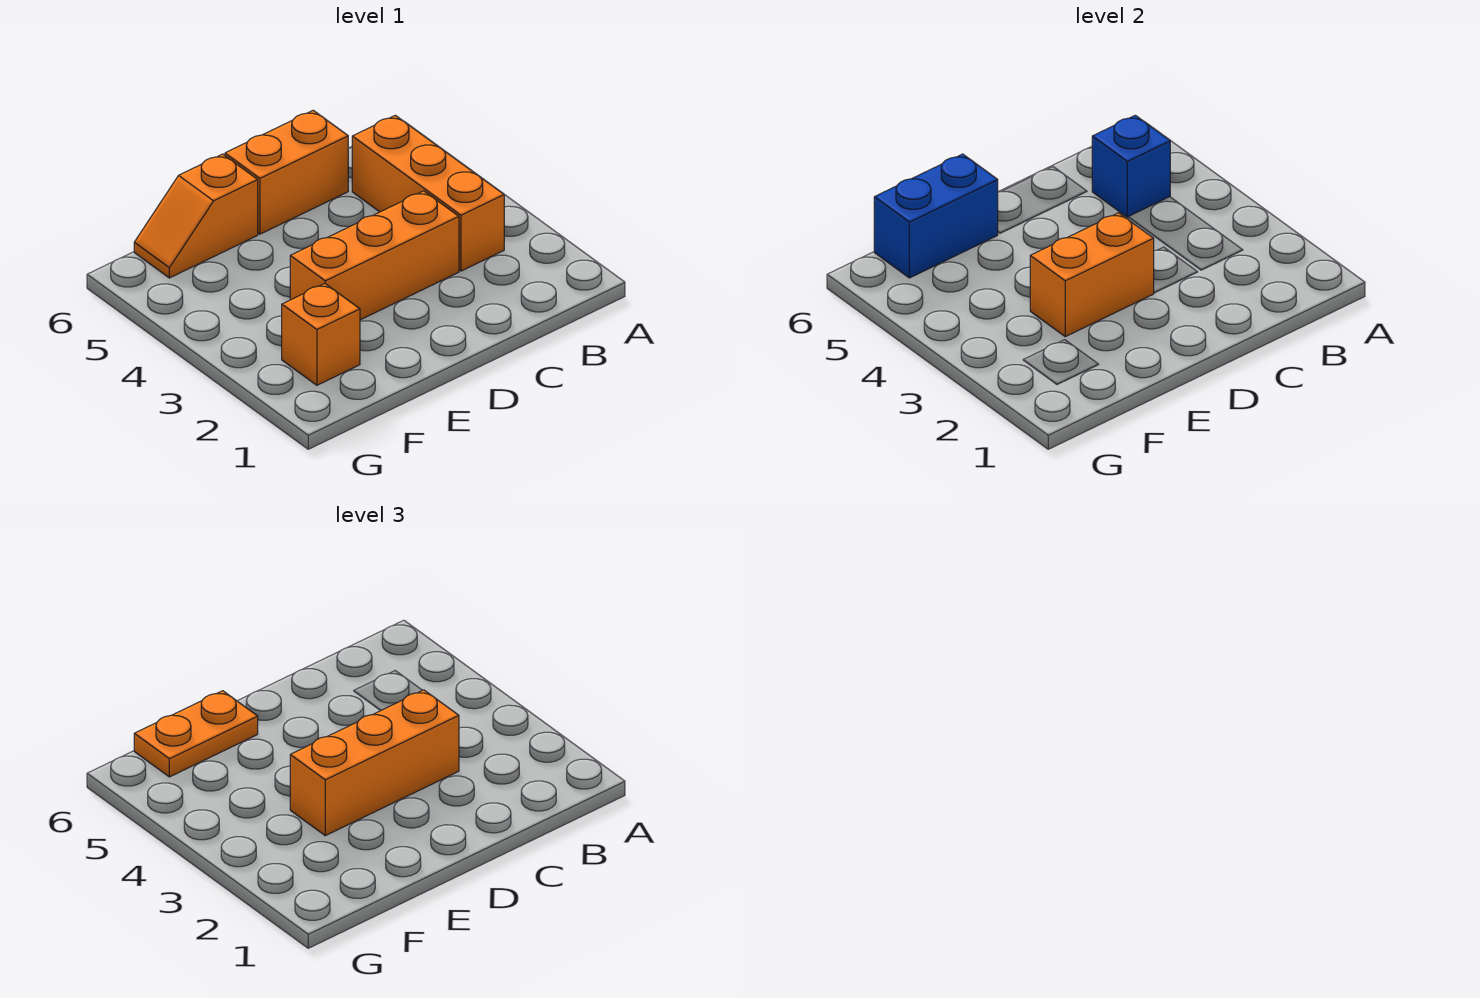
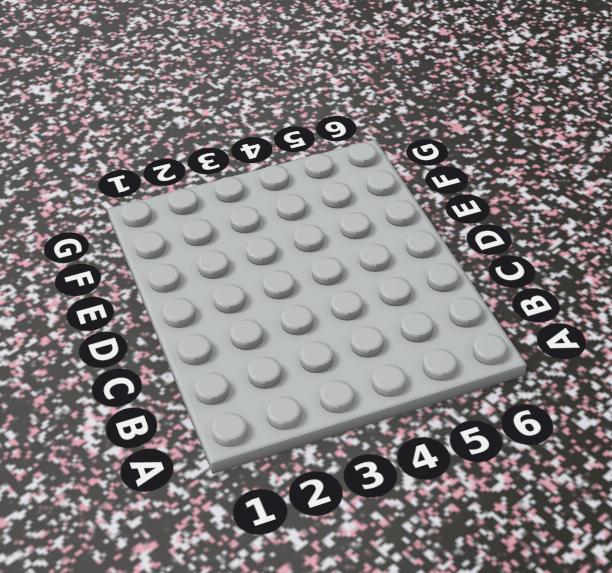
none -> orange brick B3:B5 level 1
none -> orange brick C3:E3 level 1

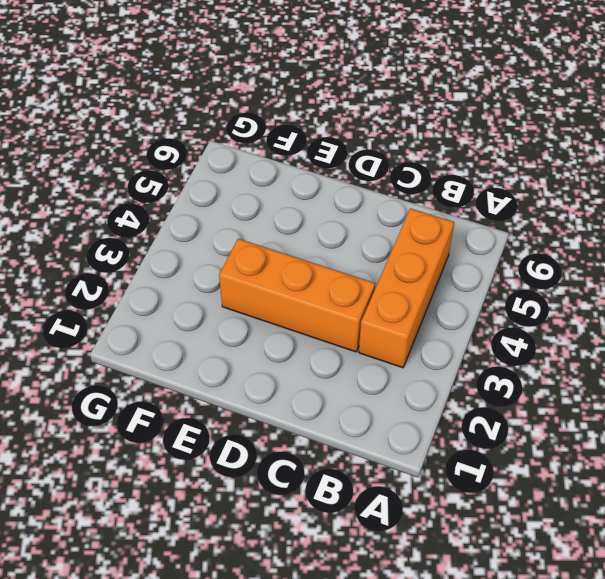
none -> orange brick C6:D6 level 1
none -> orange slope E6:F6 level 1 top E

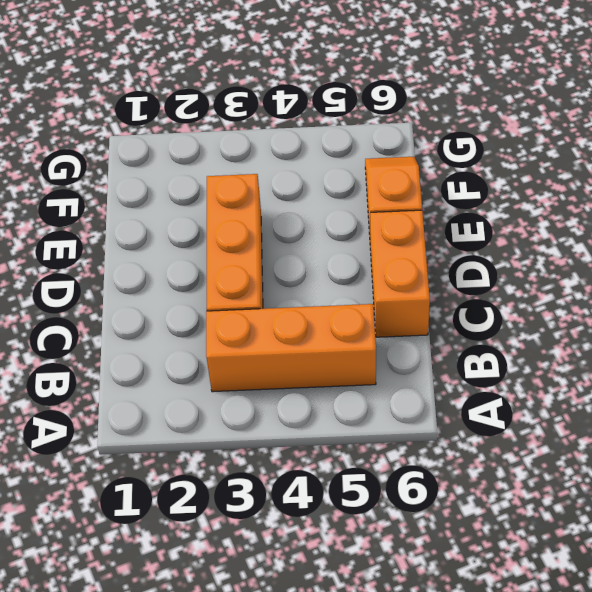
none -> orange brick F2 level 1
none -> blue brick B5 level 2

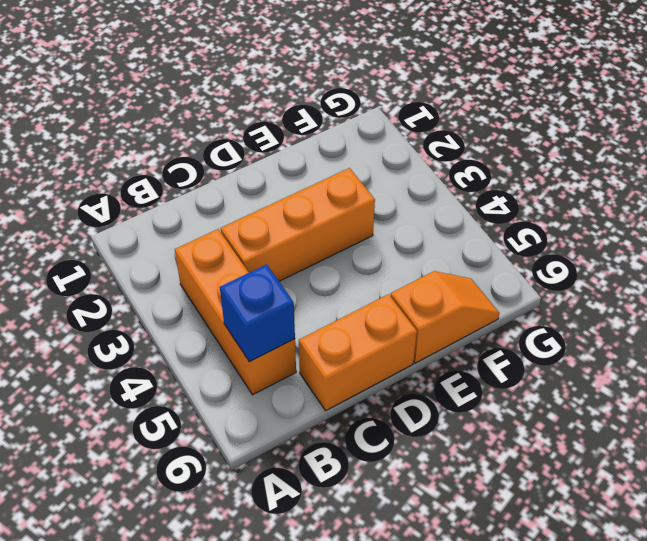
none -> orange brick F2 level 1
none -> orange brick D3:E3 level 2

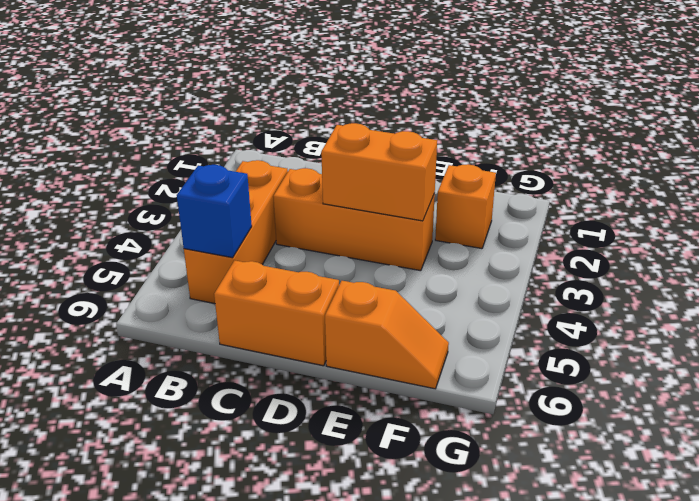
none -> blue brick E6:F6 level 2
none -> orange brick C3:E3 level 3

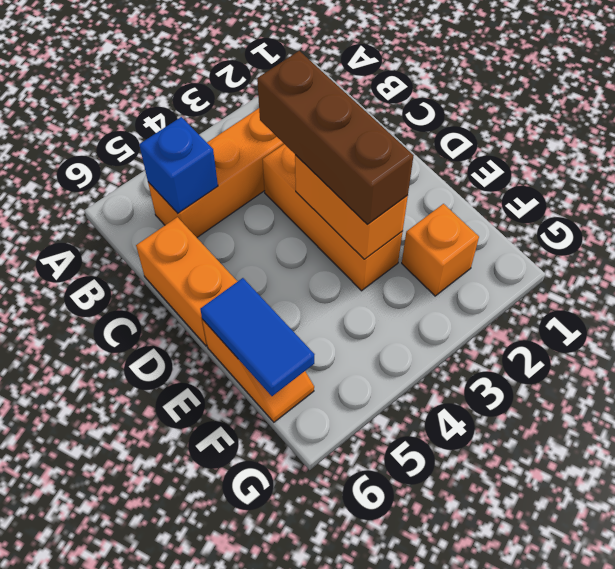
brown brick C3:E3 level 3 -> orange brick C3:E3 level 3
blue tile E6:F6 level 2 -> blue brick E6:F6 level 2
none -> orange plate E6:F6 level 3

